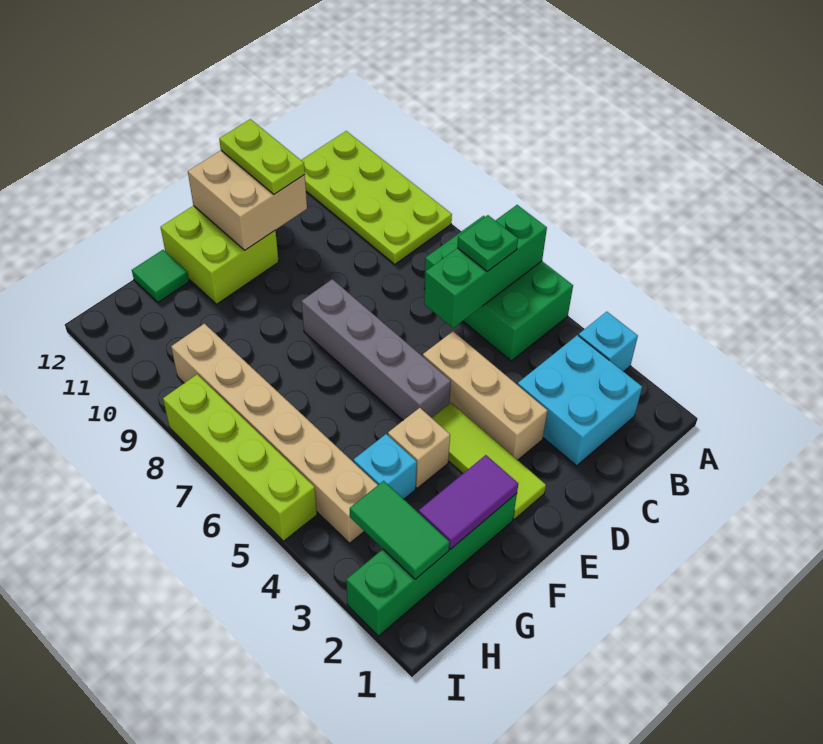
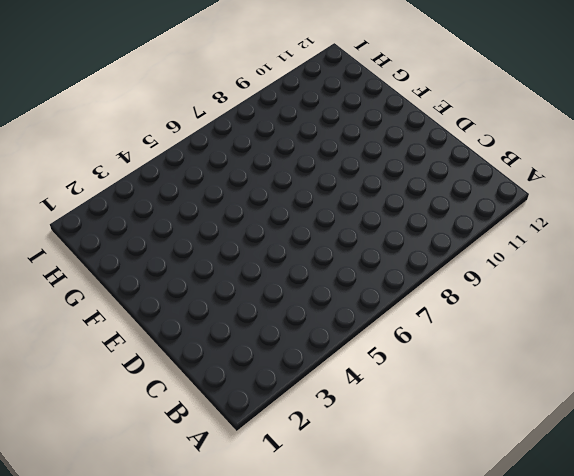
none -> cyan brick A3 level 1
none -> green brick A5:B7 level 1
none -> lime plate A9:B12 level 1

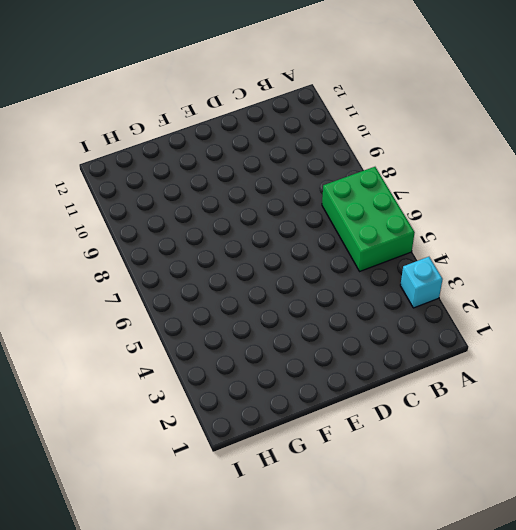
none -> lime plate A9:B12 level 1
none -> cyan brick B2:C3 level 1
none -> tan brick D3:D5 level 1

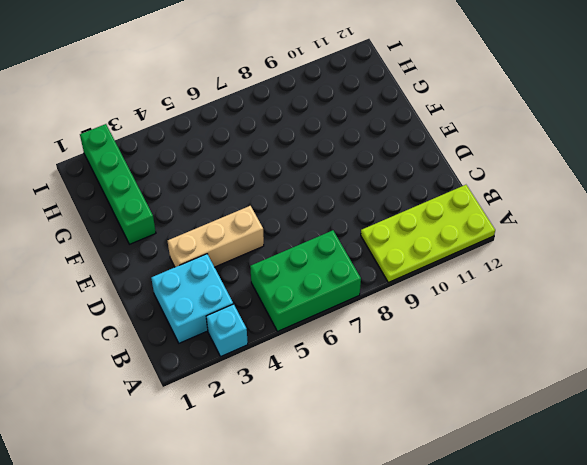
none -> lime tile E2:E4 level 1
none -> grey brick E5:E8 level 1
none -> lime brick E11:F12 level 1

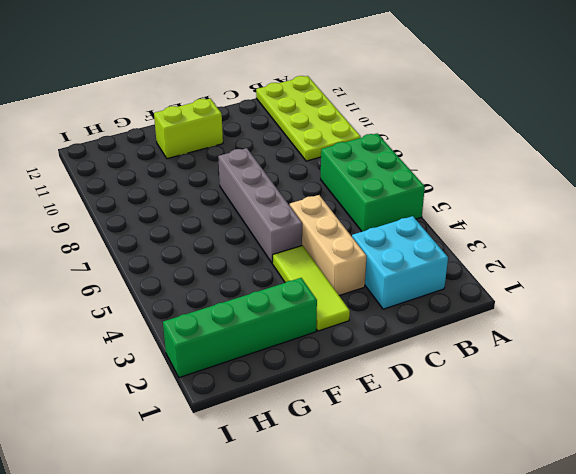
lime brick E11:F11 level 1 -> lime brick E11:F12 level 1
none -> cyan brick A3 level 1
none -> tan brick F4 level 1
none -> cyan brick G4 level 1

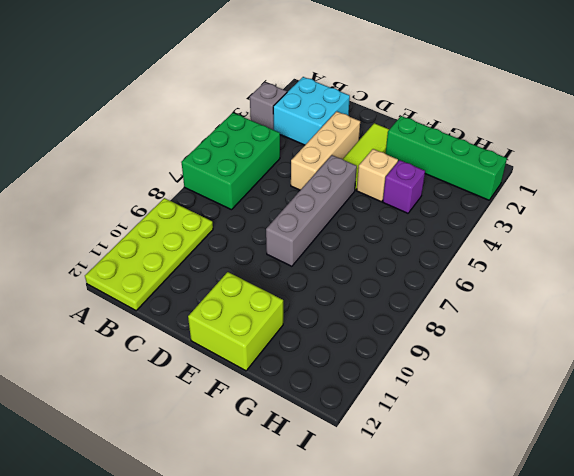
grey brick A3 level 1 -> cyan brick A3 level 1
purple brick G4 level 1 -> cyan brick G4 level 1
none -> green tile G12 level 1
none -> tan brick H4:H9 level 1
none -> lime brick I5:I8 level 1

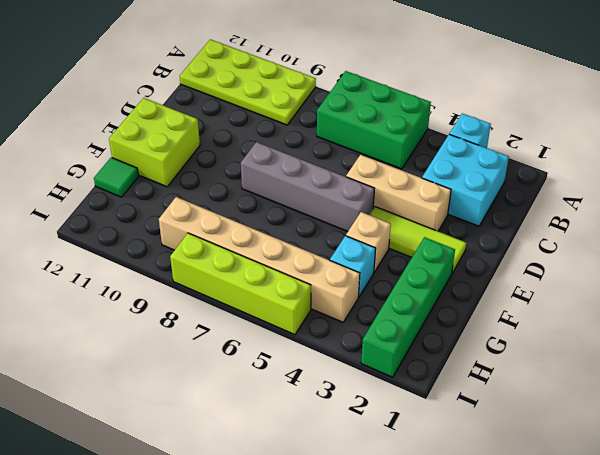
none -> green brick A6:C6 level 2
none -> tan brick D11:E12 level 2
none -> purple tile F2:G2 level 2

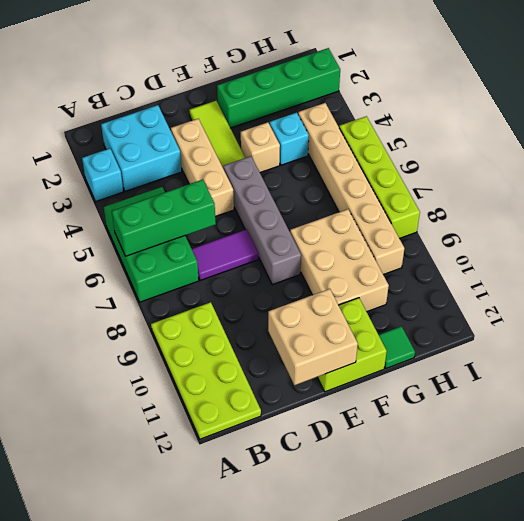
purple tile C7:D7 level 1 -> purple tile F2:G2 level 2
tan brick F8:G10 level 1 -> none
none -> green tile H2:H3 level 2
none -> green plate B6 level 3
none -> lime plate D11:D12 level 3

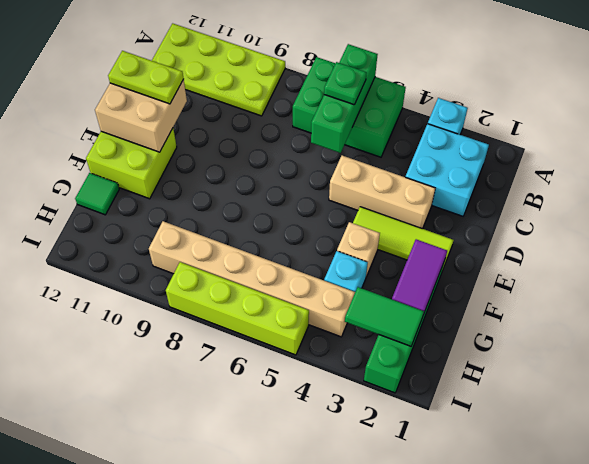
none -> grey brick E5:E8 level 1

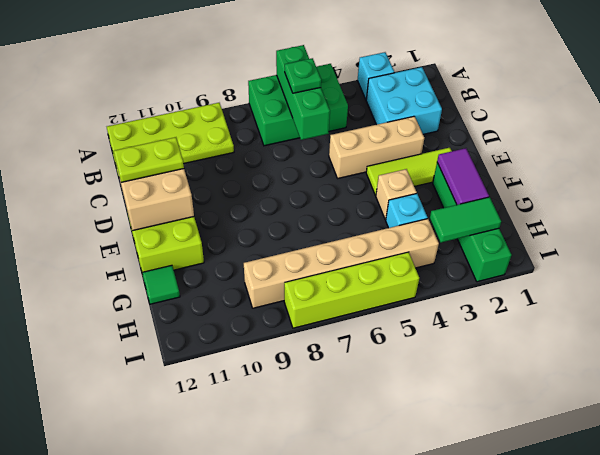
none -> grey brick E5:E8 level 1

